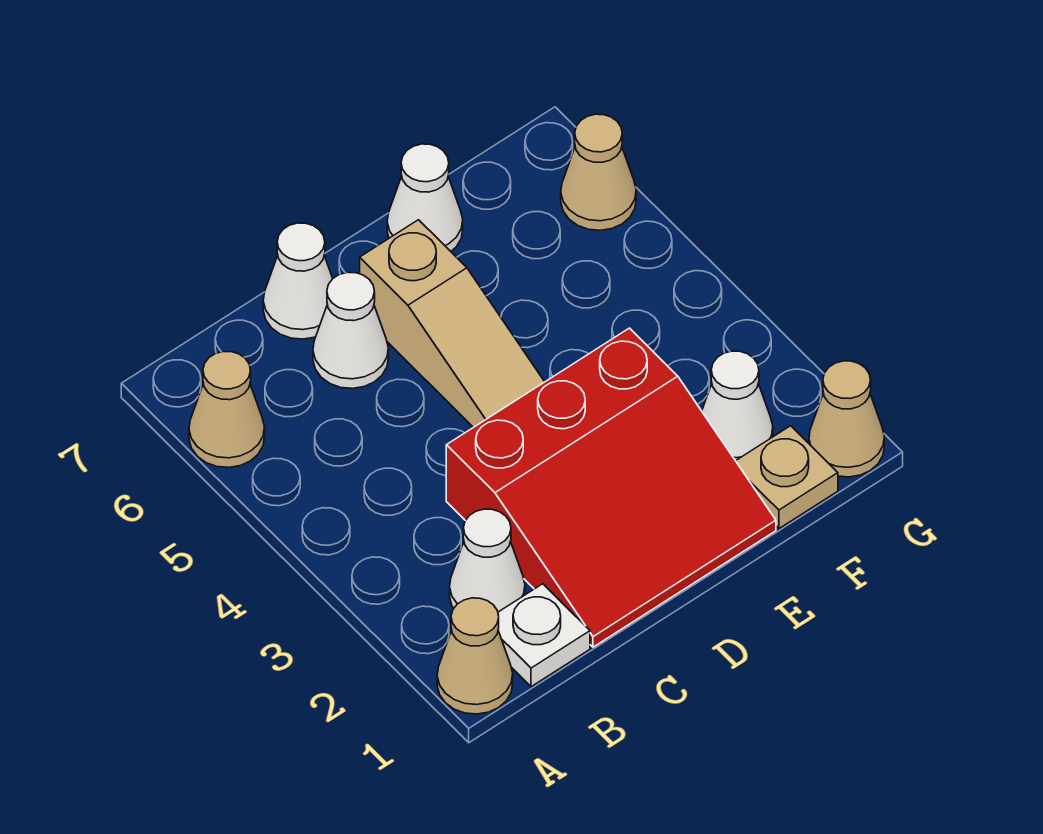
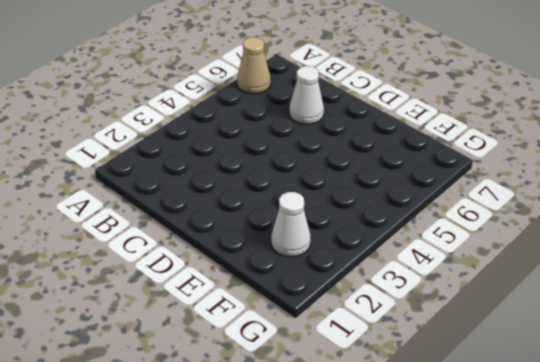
none -> tan cone A1 level 1
none -> white plate B1 level 1
none -> white cone B2 level 1

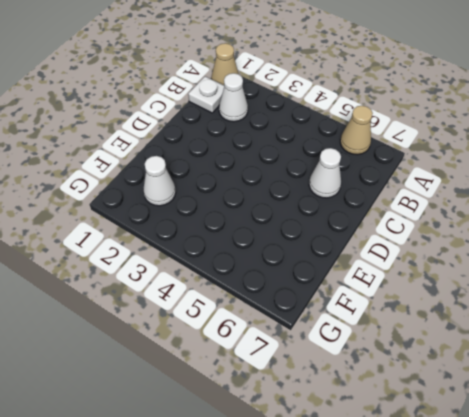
none -> red slope C1:E3 level 1 top 3
none -> white cone C7 level 1
none -> tan slope D4:D6 level 1 top 6

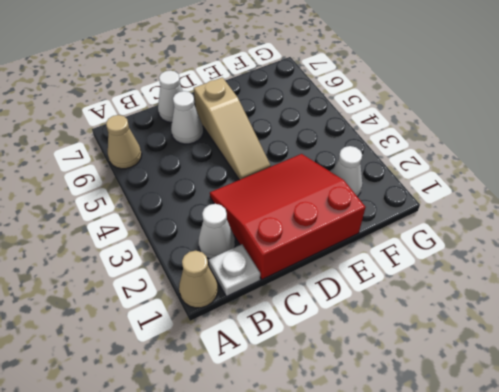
red slope C1:E3 level 1 top 1 -> red slope C1:E3 level 1 top 3
none -> white cone E7 level 1
none -> tan plate F1 level 1
none -> tan cone G1 level 1

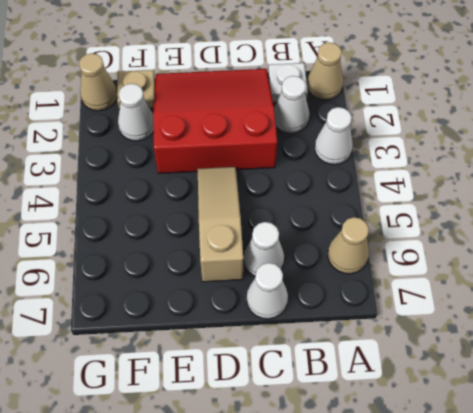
white cone A3 level 1 -> white cone E7 level 1
none -> tan cone G6 level 1

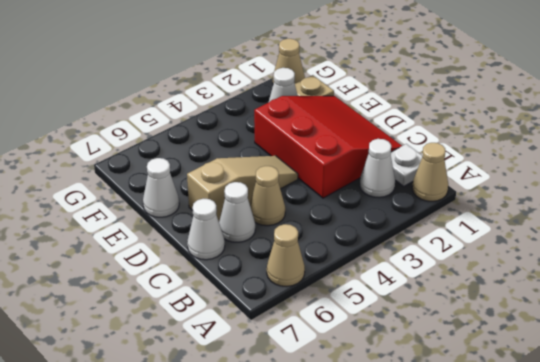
tan cone C5 level 1 -> tan cone G6 level 1

